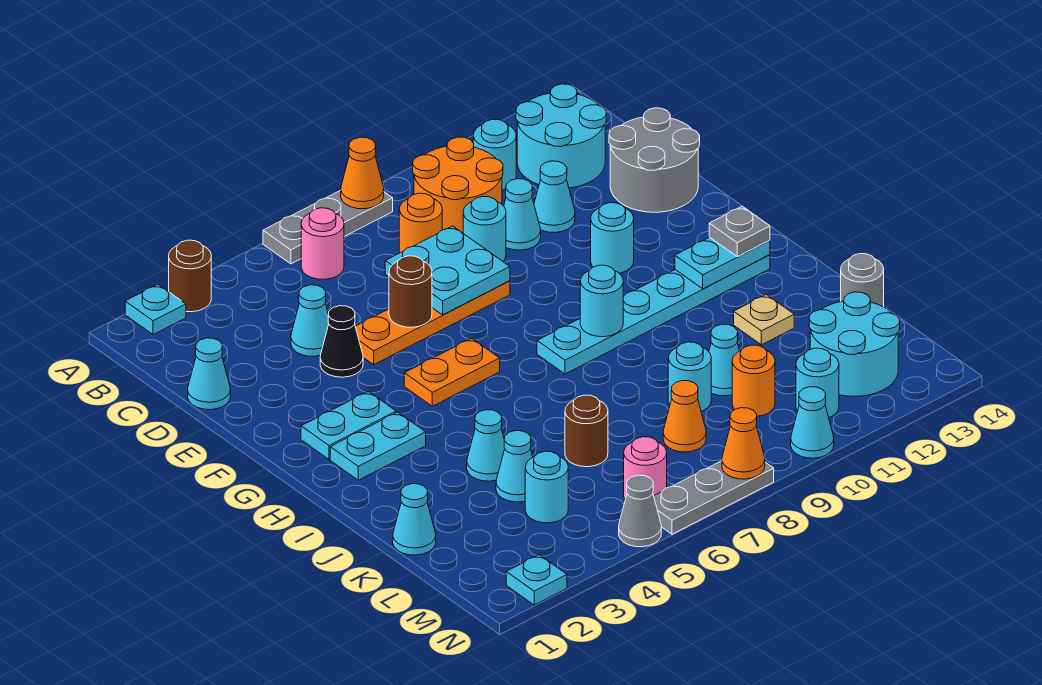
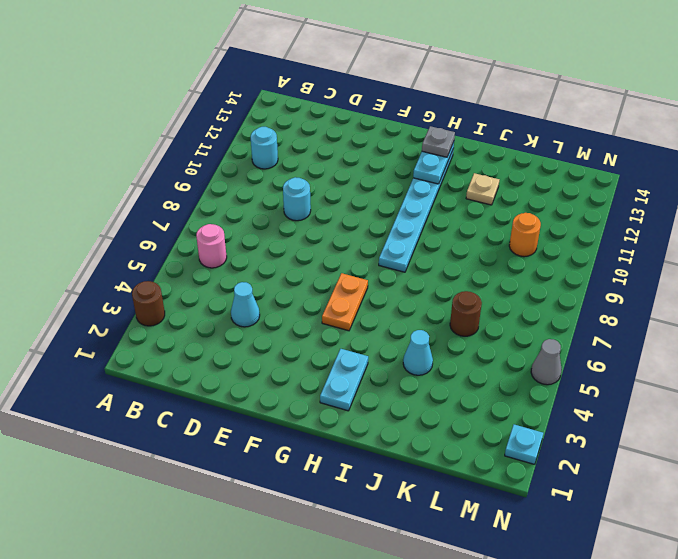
none -> cyan plate A2 level 1
none -> grey plate A6:A8 level 1
none -> orange round brick B9:C10 level 1
none -> cyan round brick B12:C13 level 1

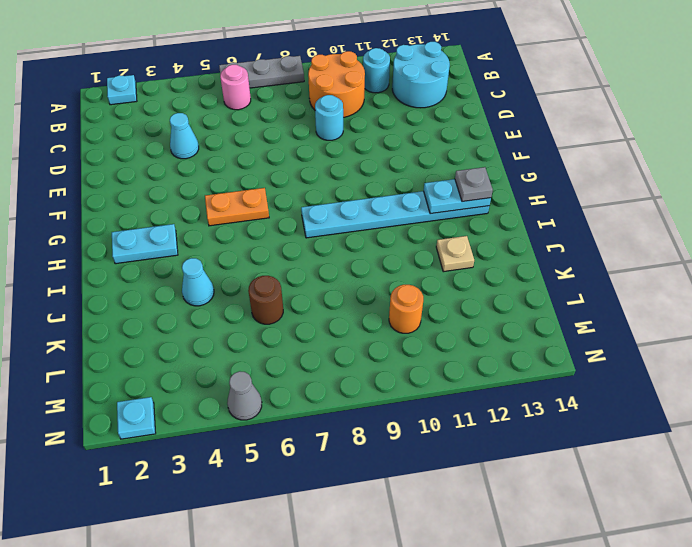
none -> brown round brick A3 level 1
none -> orange round brick C8 level 1
none -> cyan cone D1 level 1
none -> cyan cone D10 level 1

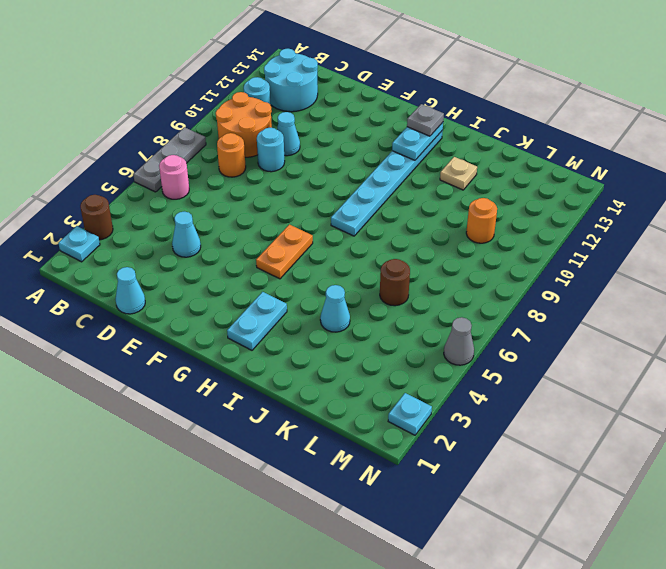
none -> cyan cone D11 level 1
none -> grey round brick D13:E14 level 1
none -> black cone E4 level 1
none -> orange plate E5:E8 level 1

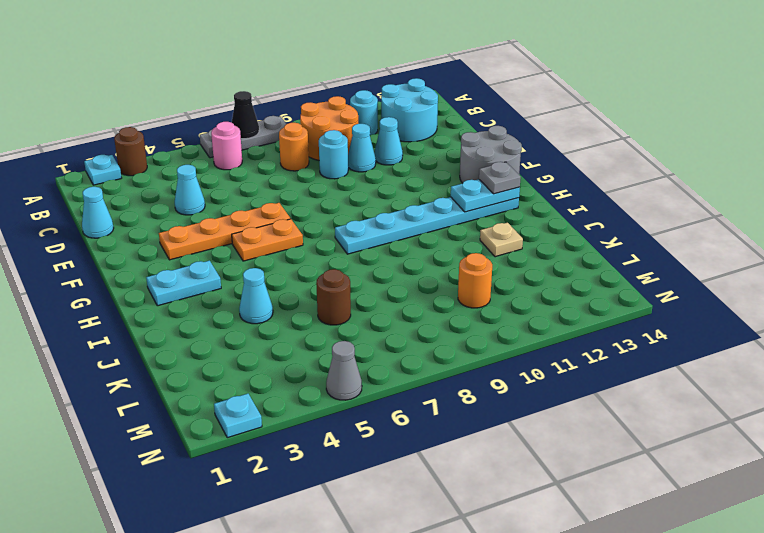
black cone A7 level 2 -> black cone E4 level 1
orange plate F3:F6 level 1 -> orange plate E5:E8 level 1
grey round brick F13:G14 level 1 -> grey round brick D13:E14 level 1
none -> cyan round brick F11 level 1
none -> cyan plate G2:G3 level 1
none -> cyan cone K1 level 1
none -> cyan cone K4 level 1

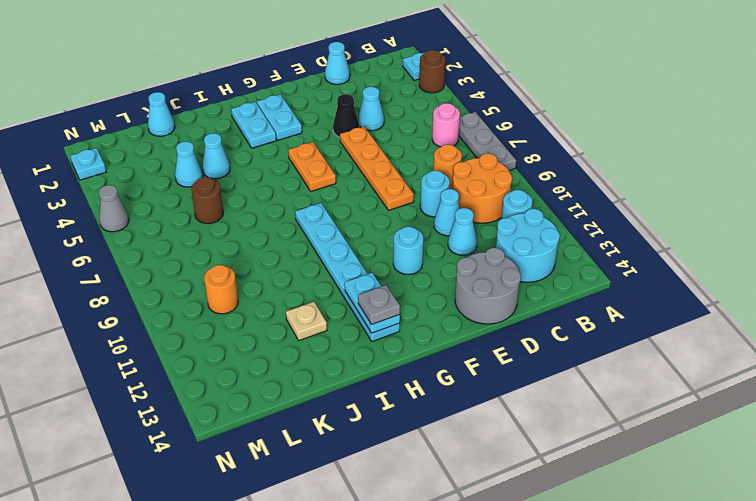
none -> cyan round brick K9 level 1
none -> cyan cone K10 level 1
none -> grey round brick K14 level 1
none -> cyan round brick L4 level 1

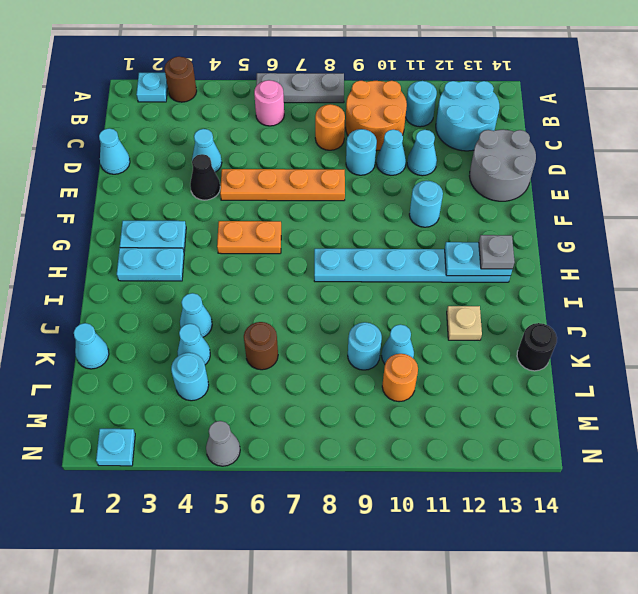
black round brick K14 level 1 -> grey round brick K14 level 1
none -> orange cone L8 level 1
none -> cyan round brick L12:M13 level 1
none -> pink round brick M6 level 1
none -> cyan round brick M11 level 1

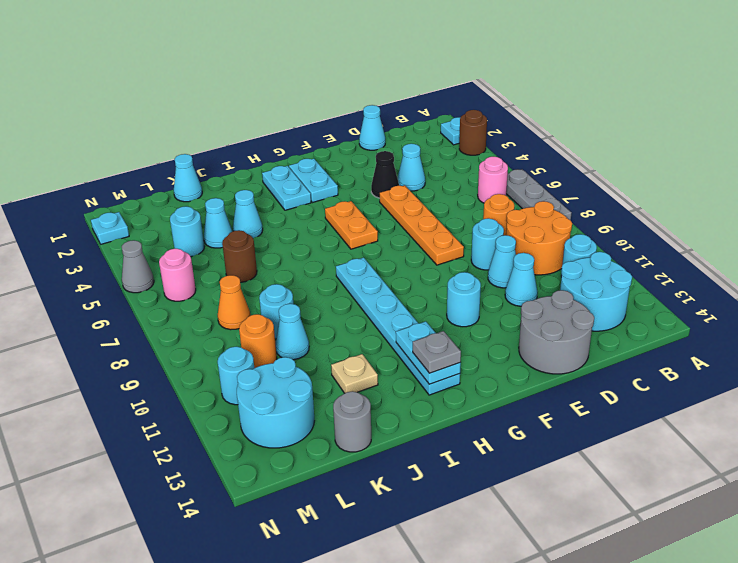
none -> grey plate N6:N8 level 1
none -> cyan cone N10 level 1
none -> orange cone A8 level 2
none -> cyan plate D7:E8 level 2

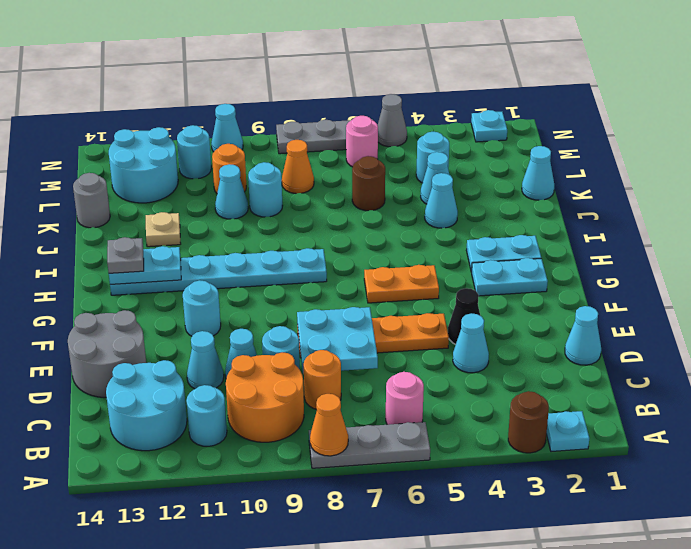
none -> brown round brick E6 level 2
none -> cyan round brick H9 level 2
none -> orange cone N8 level 2

